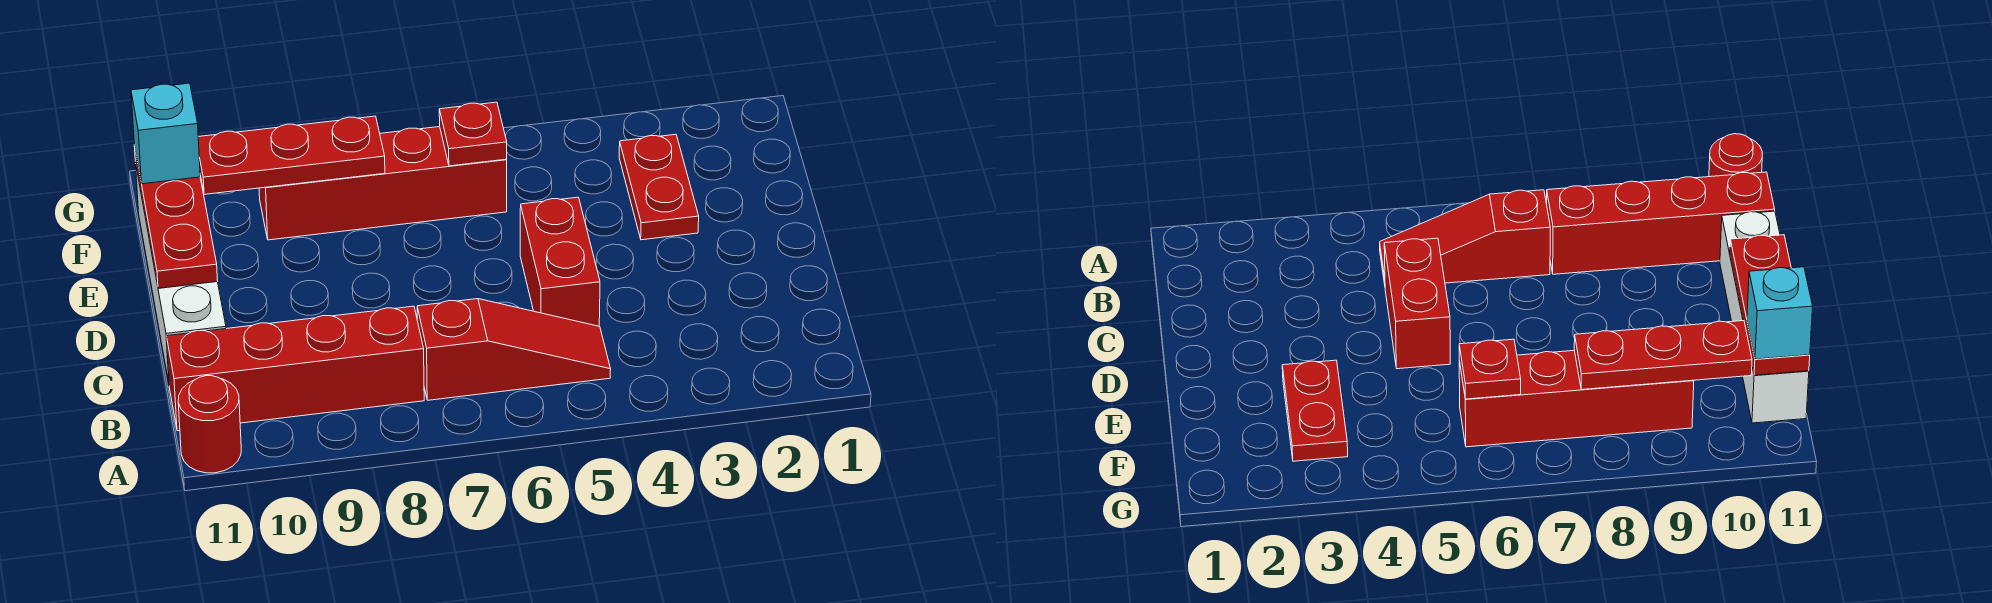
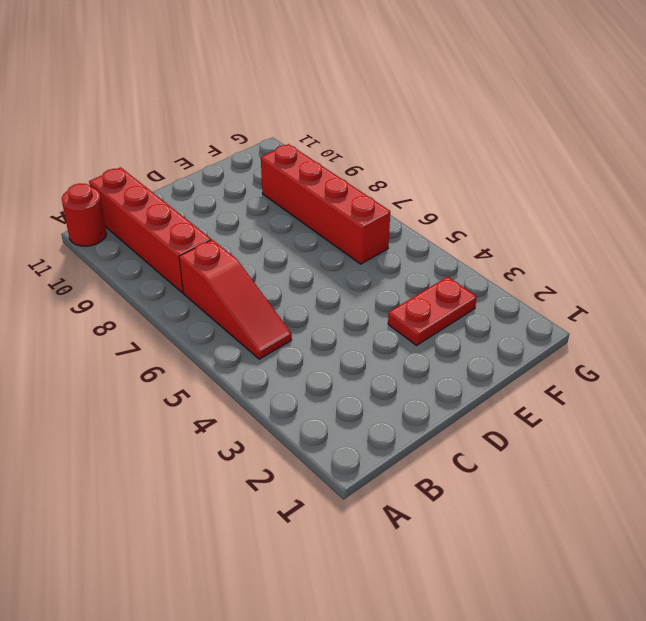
none -> red brick C5:D5 level 1
none -> white brick C11:F11 level 1

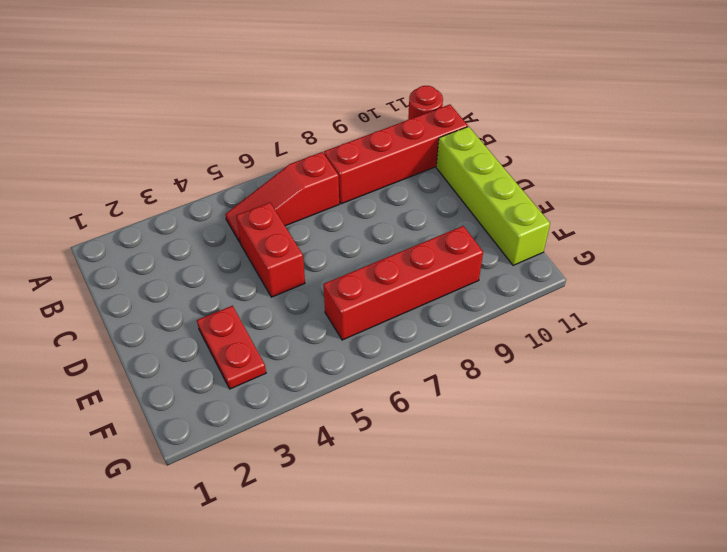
lime brick C11:F11 level 1 -> white brick C11:F11 level 1
none -> red plate D11:F11 level 2
none -> red plate F6 level 2

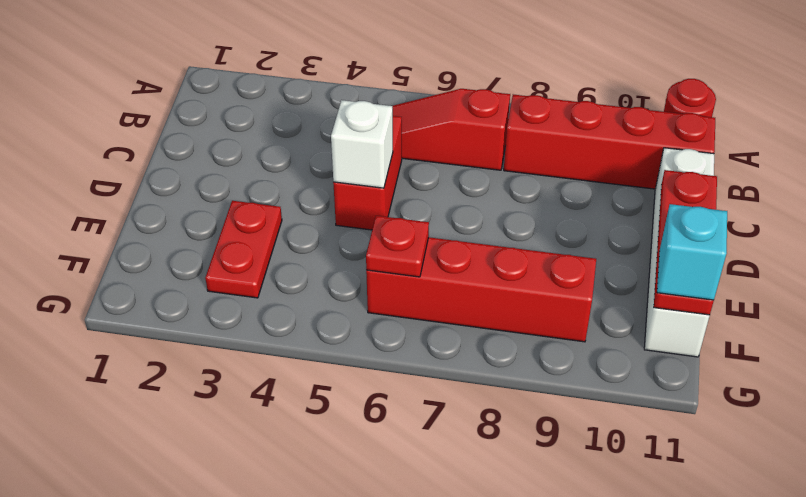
white brick D5 level 2 -> none
none -> red plate F8:F10 level 2

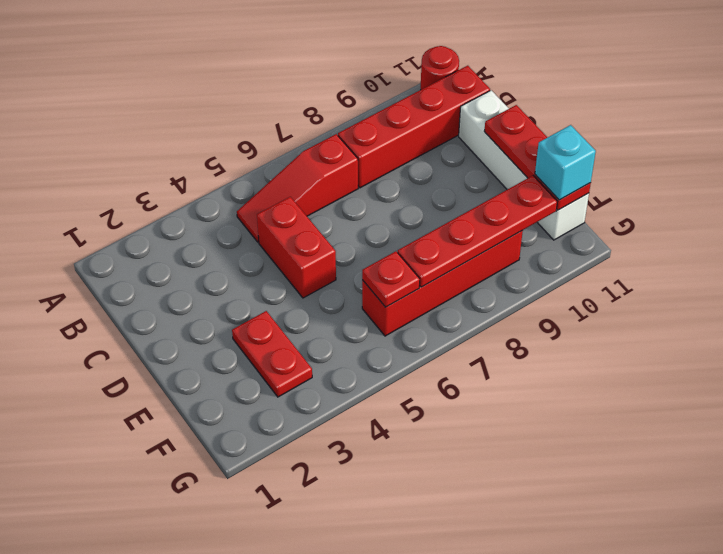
red plate F7:F10 level 2 -> red plate F8:F10 level 2

